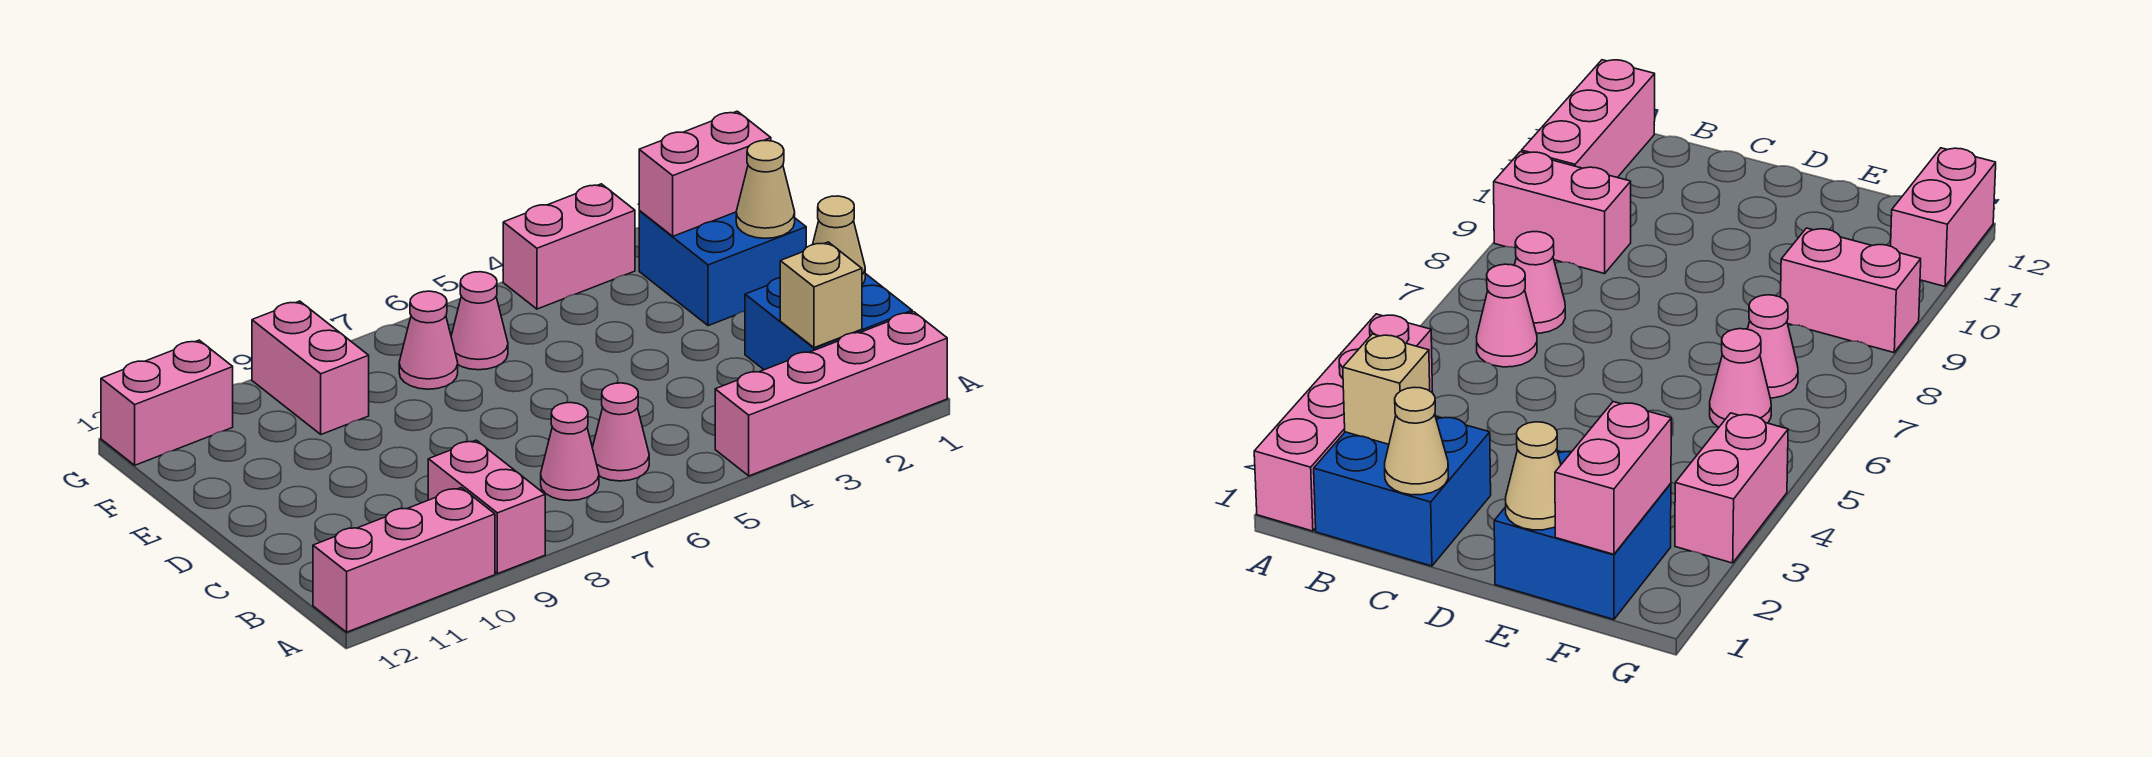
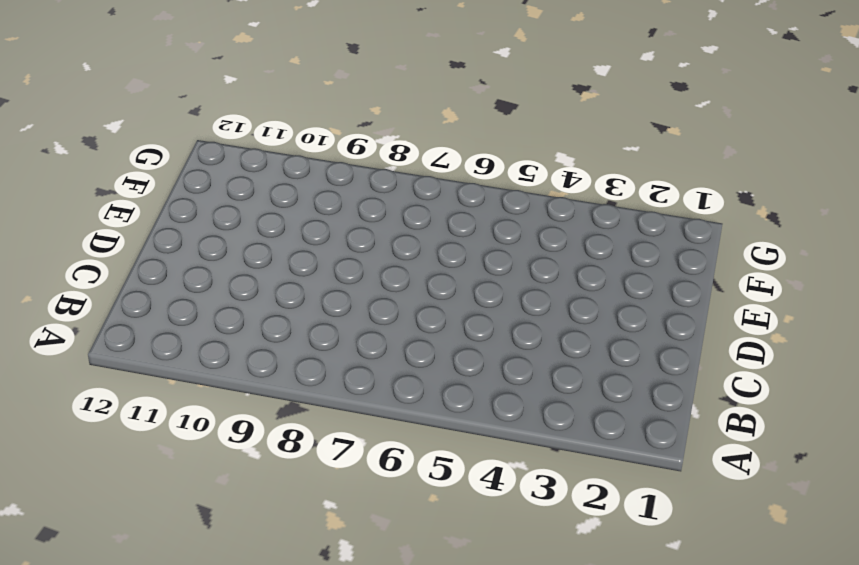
none -> pink brick A1:A4 level 1
none -> pink brick A9:B9 level 1
none -> pink brick A10:A12 level 1

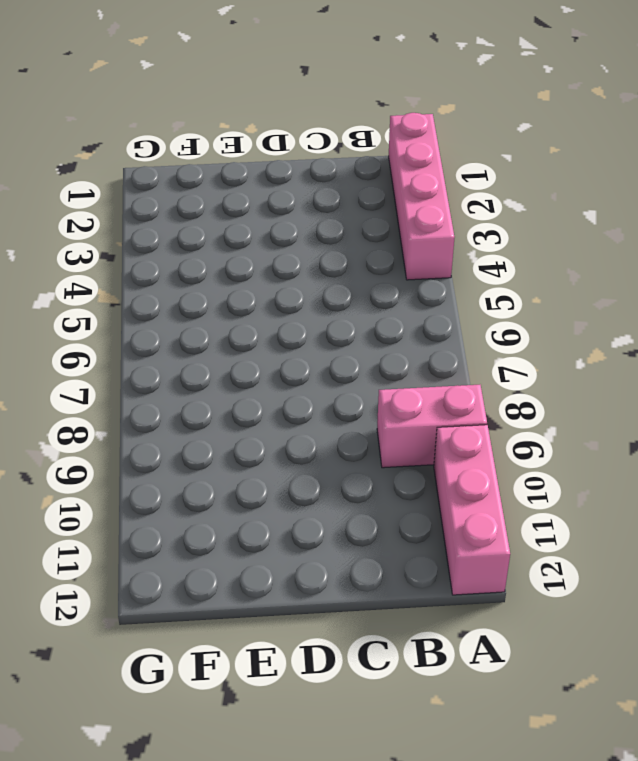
none -> blue brick B1:C2 level 1
none -> pink cone B6 level 1
none -> pink cone B7 level 1

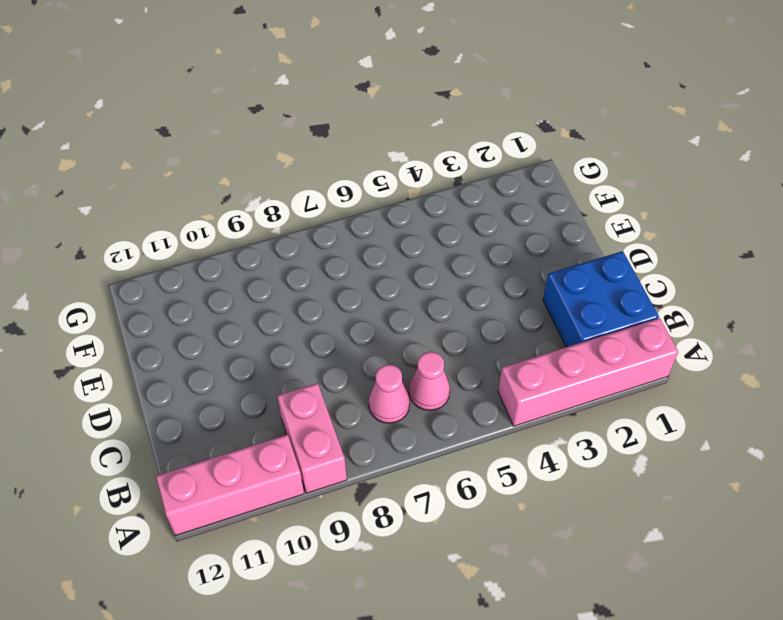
none -> blue brick E1:F2 level 1
none -> pink cone F6 level 1
none -> pink cone F7 level 1

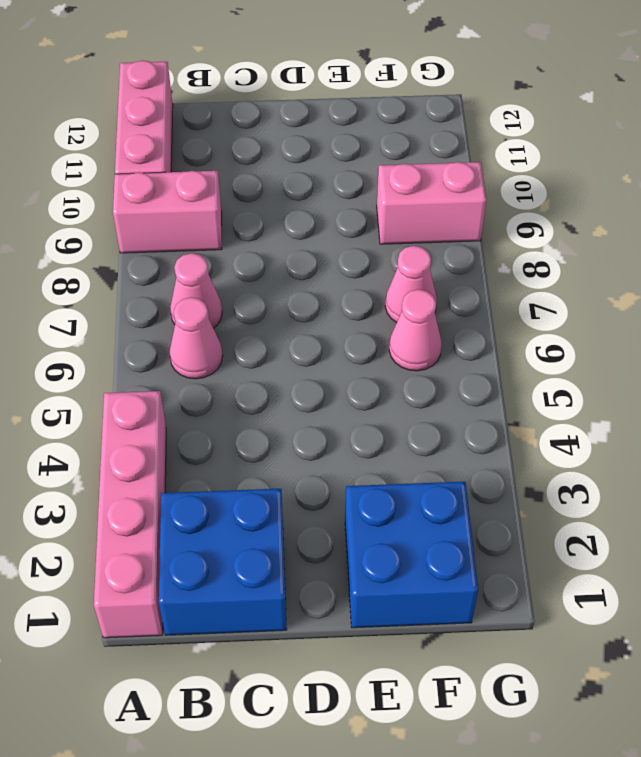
none -> pink brick G3:G4 level 1
none -> pink brick G11:G12 level 1
none -> tan brick B2 level 2

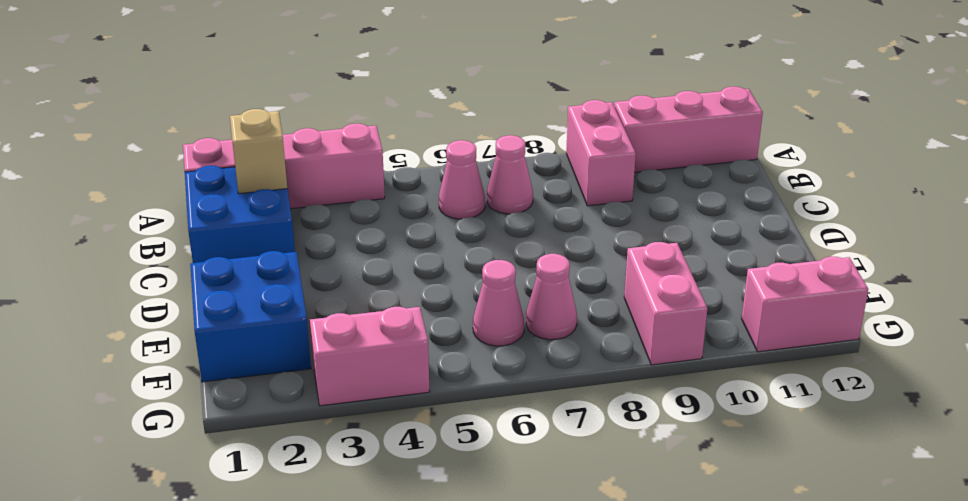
none -> tan cone C1 level 2
none -> tan cone E1 level 2
none -> pink brick F1:F2 level 2

